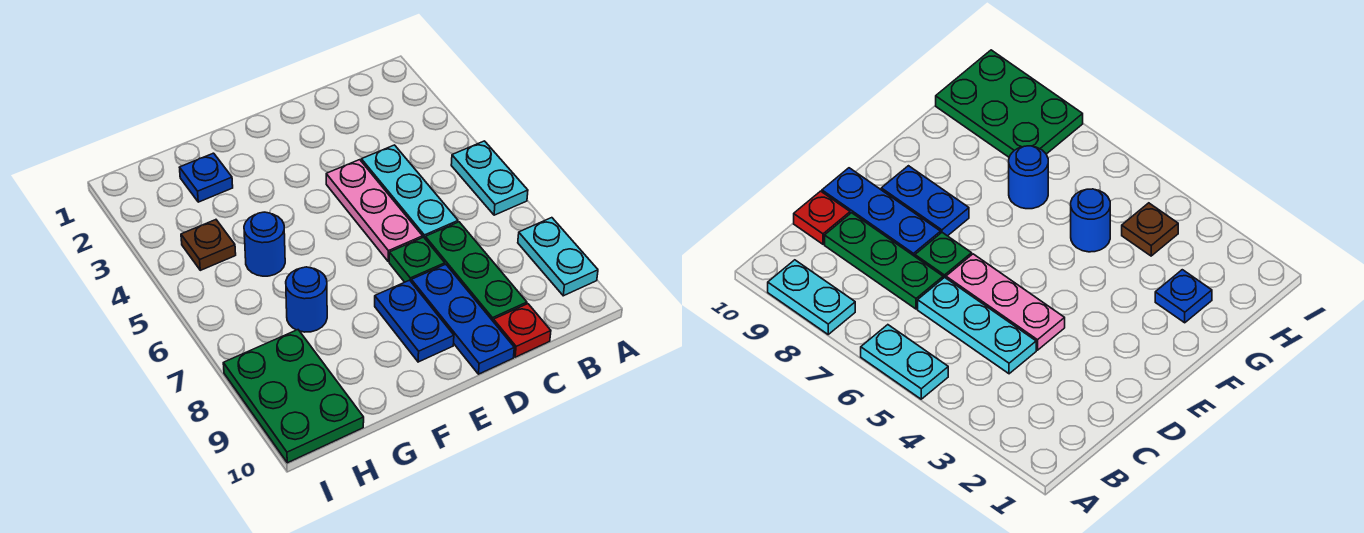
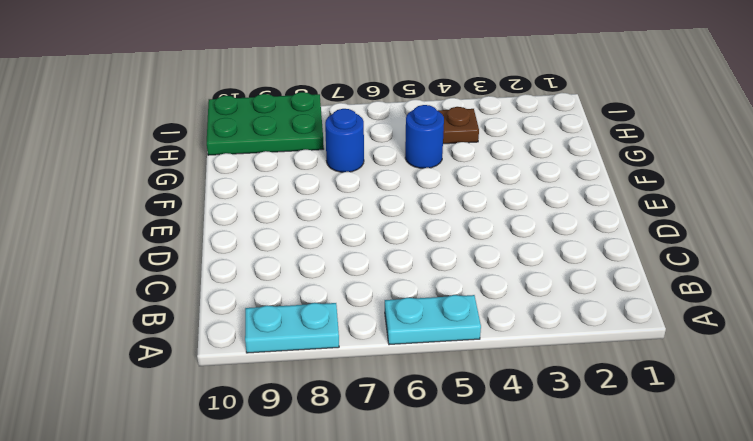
none -> cyan plate C4:C6 level 1
none -> green plate C7:C9 level 1
none -> red plate C10 level 1

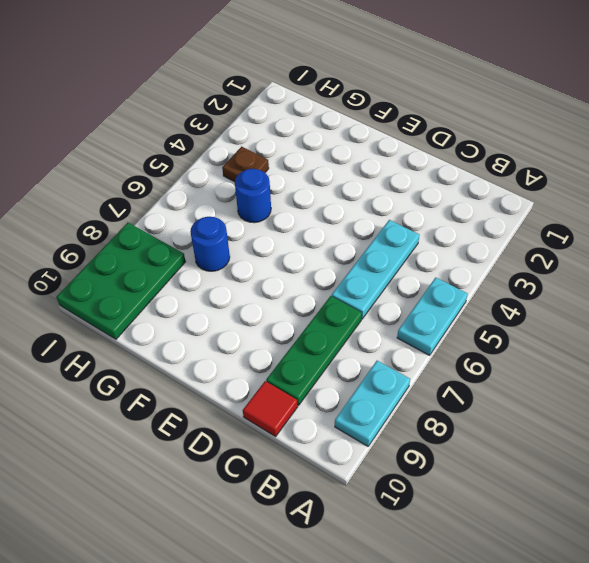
red tile C10 level 1 -> red plate C10 level 1
none -> pink plate D4:D6 level 1
none -> green plate D7 level 1
none -> blue plate D8:D10 level 1

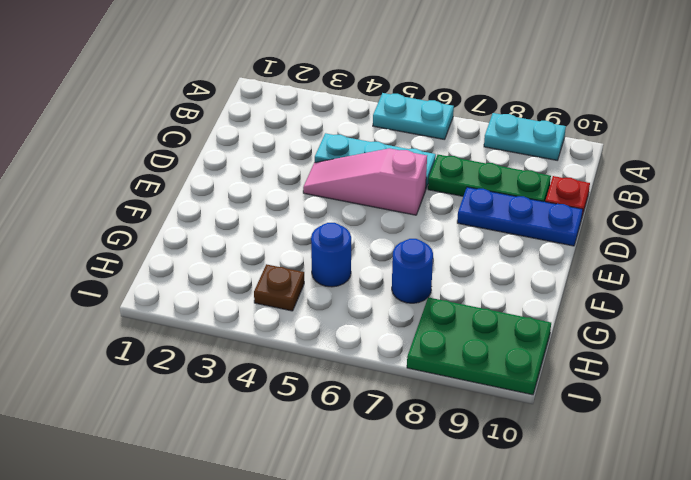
pink slope D4:D6 level 1 top 6 -> pink plate D4:D6 level 1
none -> green plate D7 level 1
none -> blue plate E8:E9 level 1
none -> blue plate G2 level 1

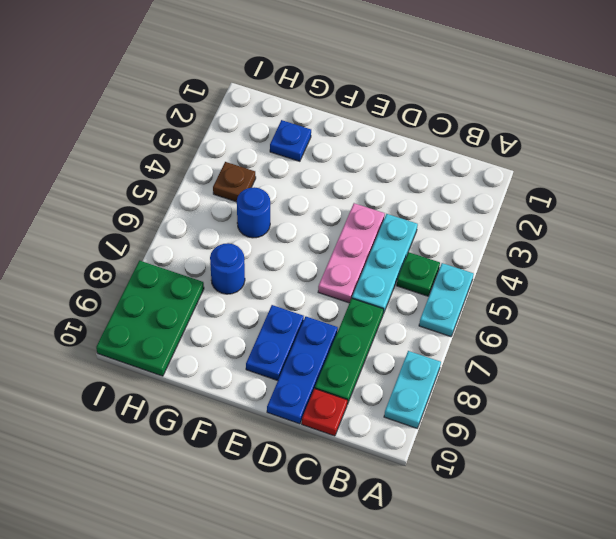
green plate B5 level 1 -> green plate D7 level 1

